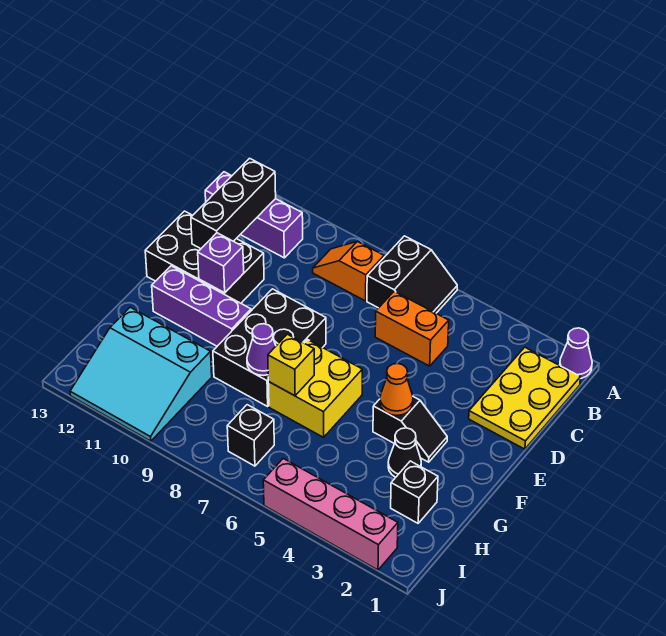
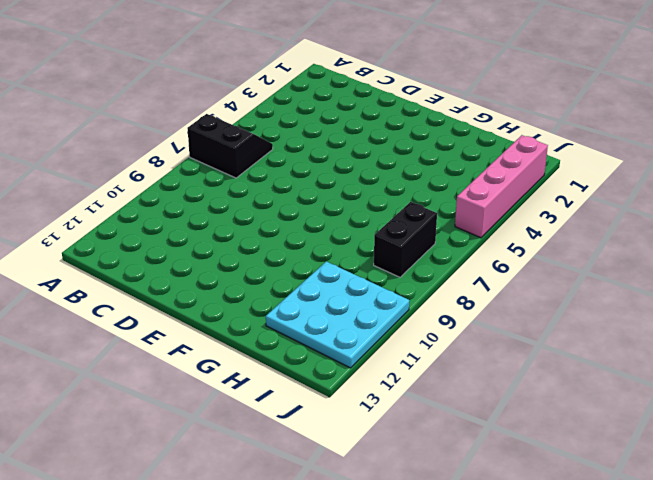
cyan plate H10:J12 level 1 -> cyan slope H10:J12 level 1 top H
black brick I7:I8 level 1 -> black brick I7 level 1
none -> purple cone A1 level 1
none -> yellow plate B1:D2 level 1
none -> orange slope B8:B9 level 1 top 8

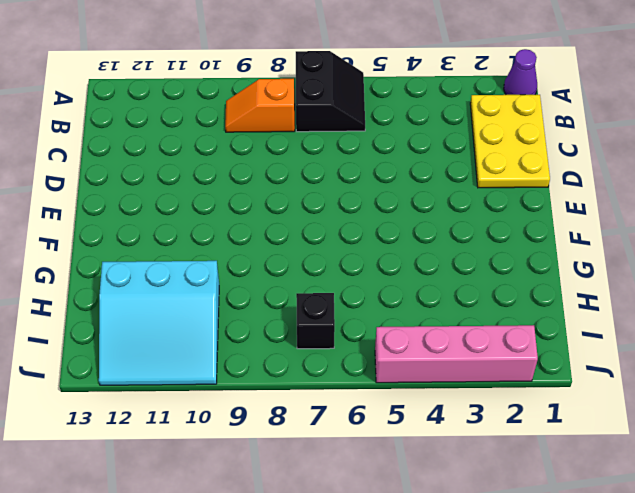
none -> purple brick B11:B13 level 1
none -> orange brick C5:C6 level 1
none -> black brick D11:E13 level 1

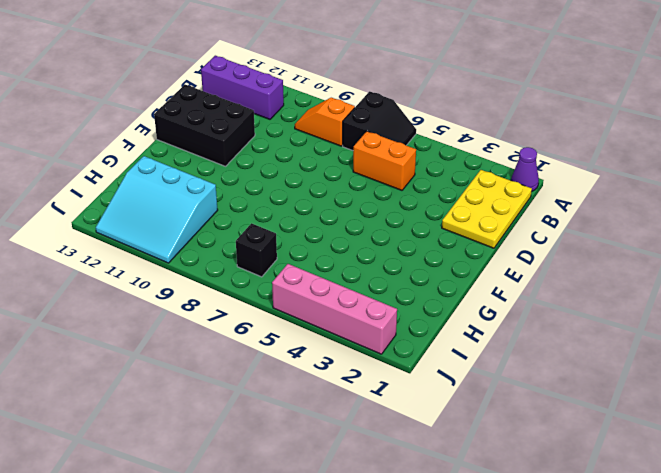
none -> black brick E8:G9 level 1
none -> black slope F3:F4 level 1 top 4
none -> yellow brick F6:G7 level 1

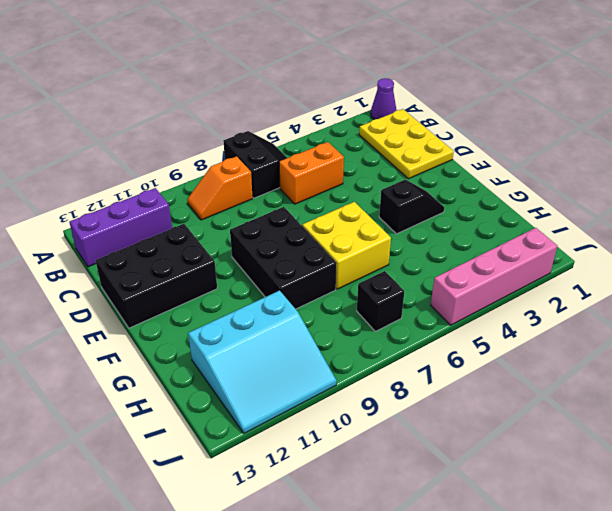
none -> purple brick F10:F12 level 1
none -> black cone G3 level 1
none -> black brick H2 level 1

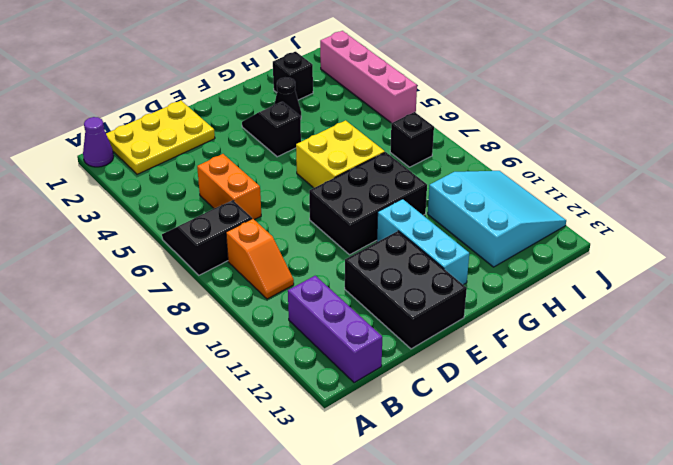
cyan brick F10:F12 level 1 -> purple brick F10:F12 level 1
none -> black brick B12:D12 level 2
none -> purple brick E11 level 2
none -> orange cone F4 level 2

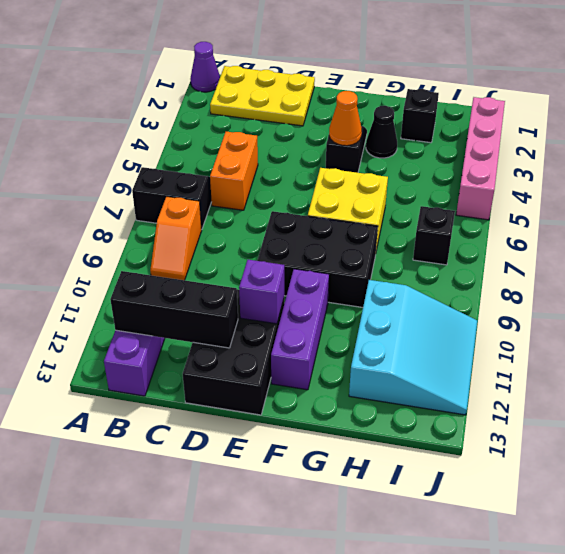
none -> yellow brick G7 level 2
none -> purple cone G8 level 2

